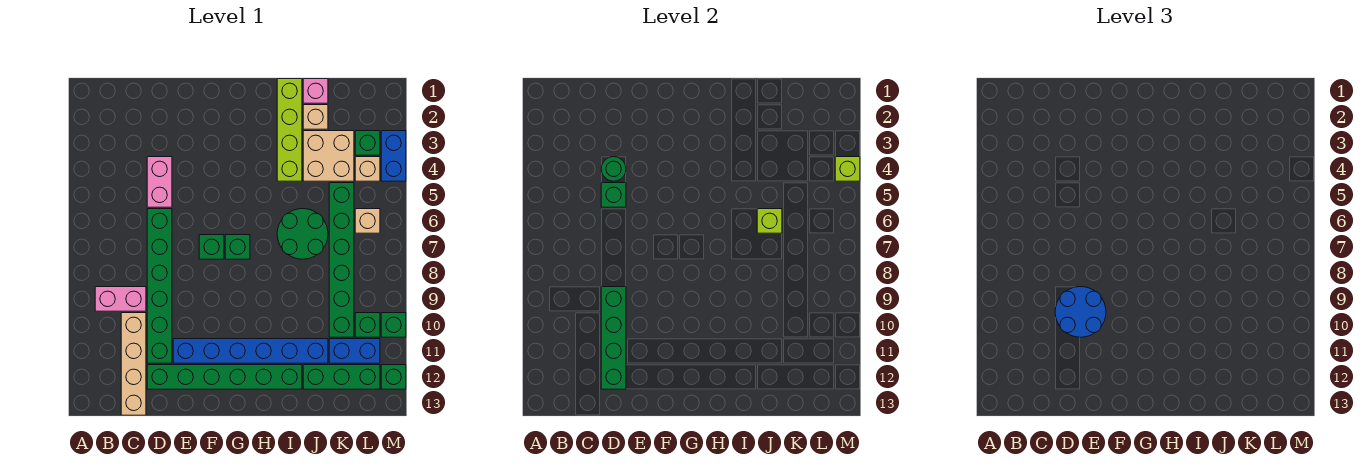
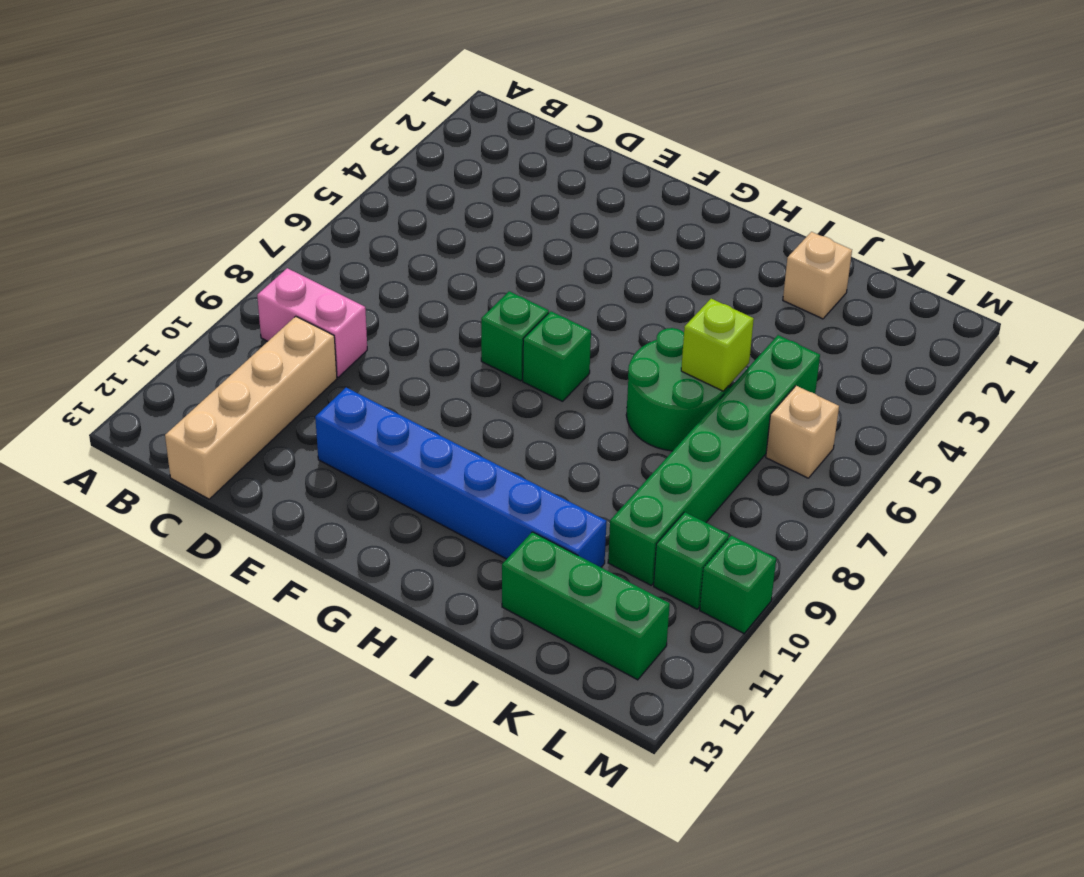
none -> pink brick D4:D5 level 1
none -> green brick D6:D11 level 1
none -> green brick D12:I12 level 1

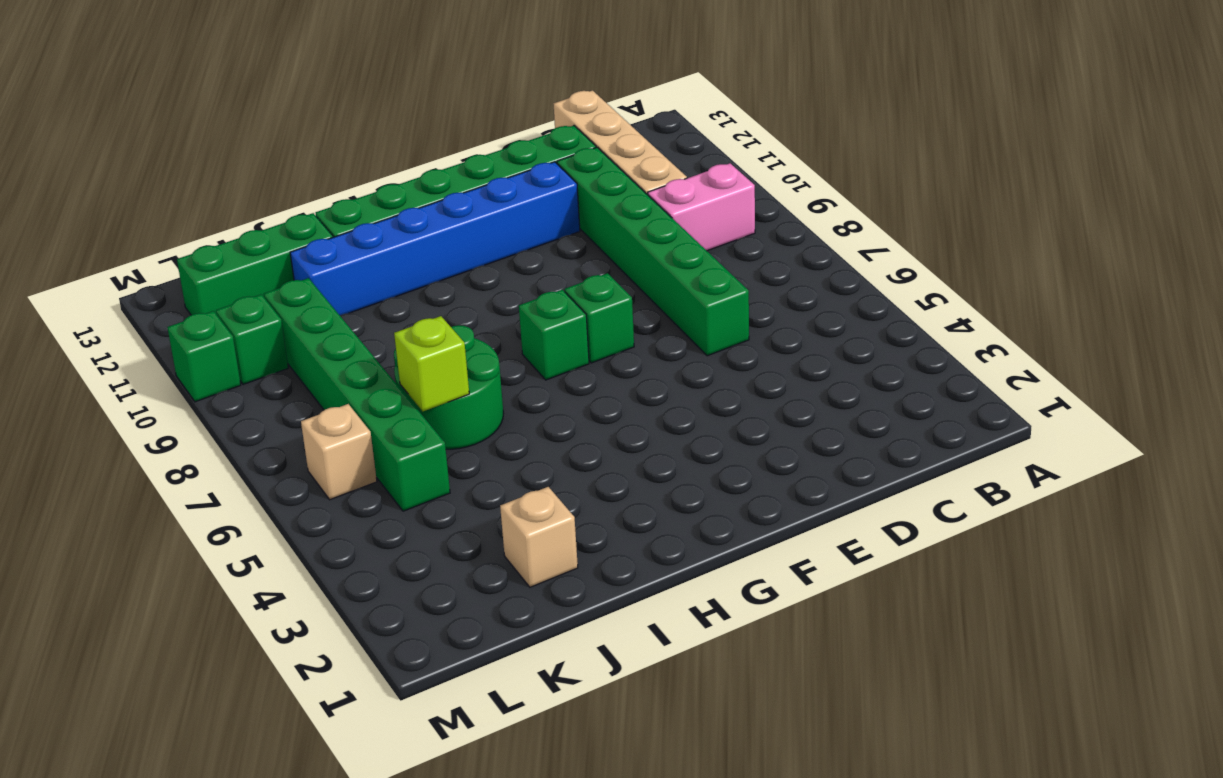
none -> pink brick D4:D5 level 1
none -> lime brick I1:I4 level 1
none -> pink brick J1 level 1

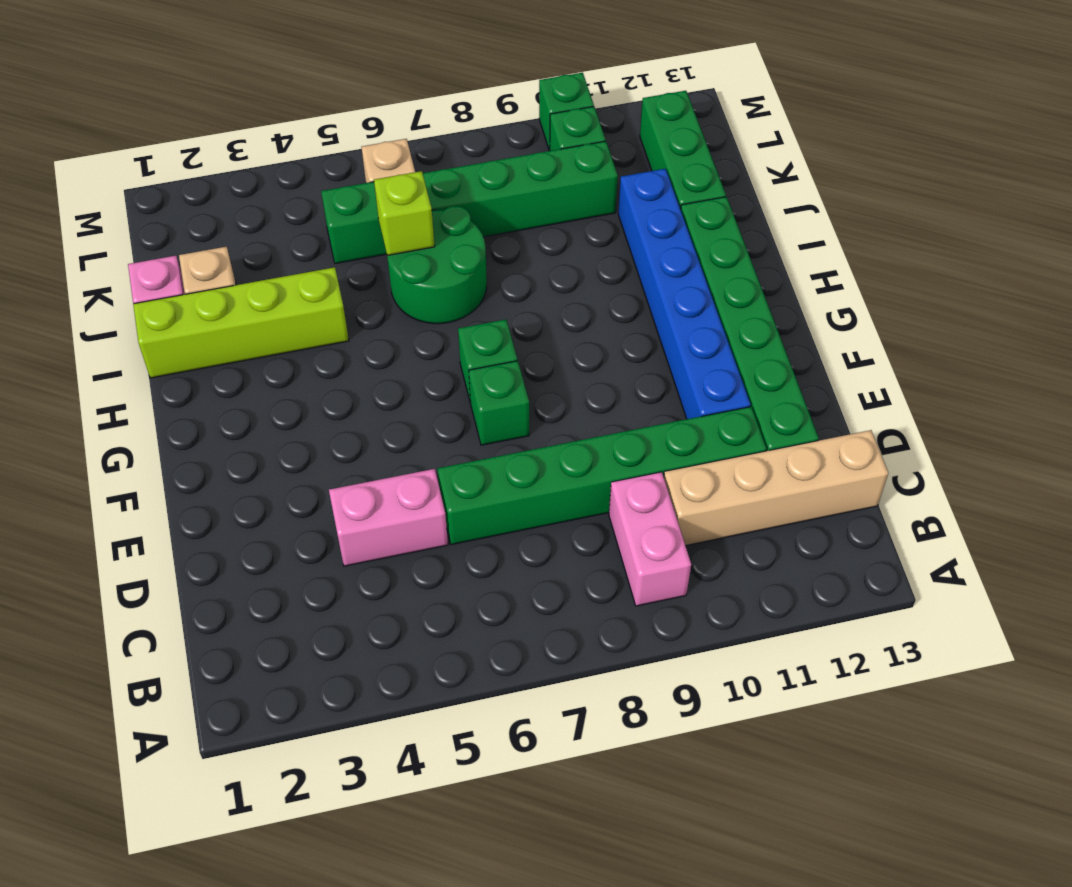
none -> tan brick J3:K4 level 1
none -> blue brick K11:L11 level 1
none -> green brick L3 level 1

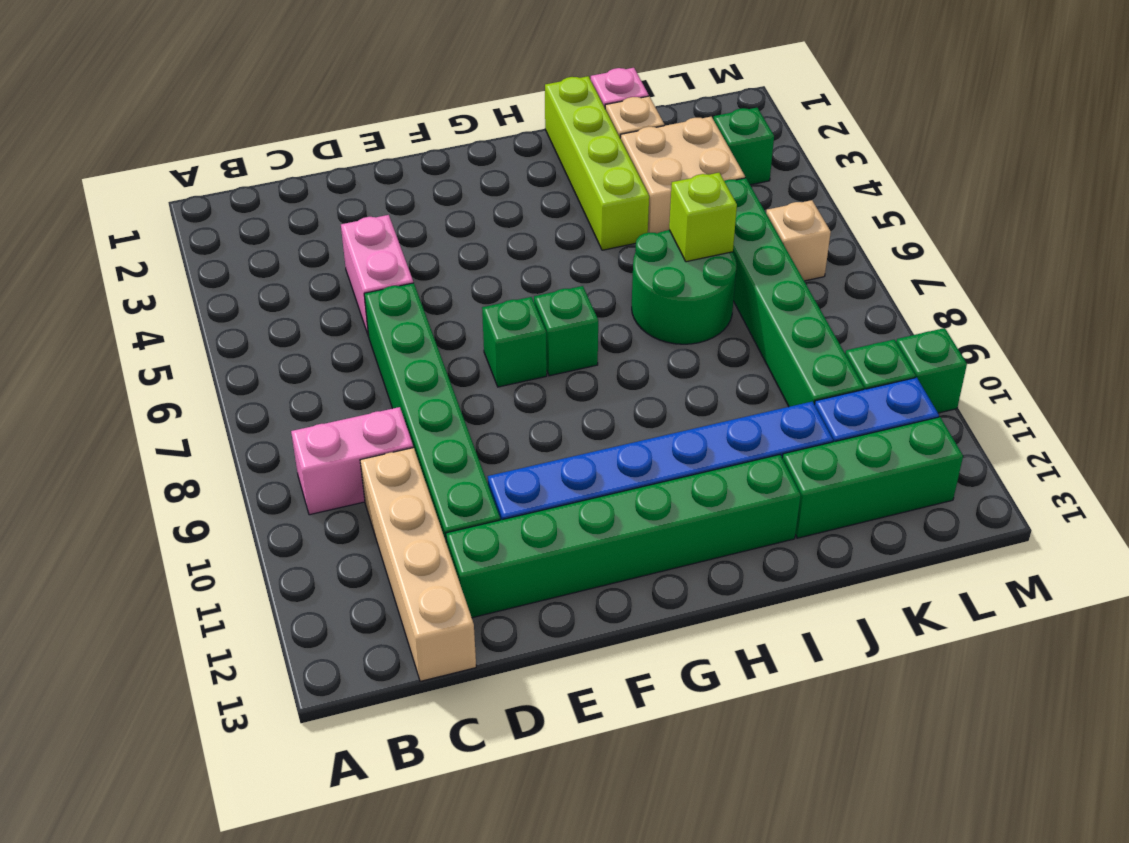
none -> tan brick L4 level 1
none -> blue brick M3:M4 level 1
none -> green brick M12 level 1

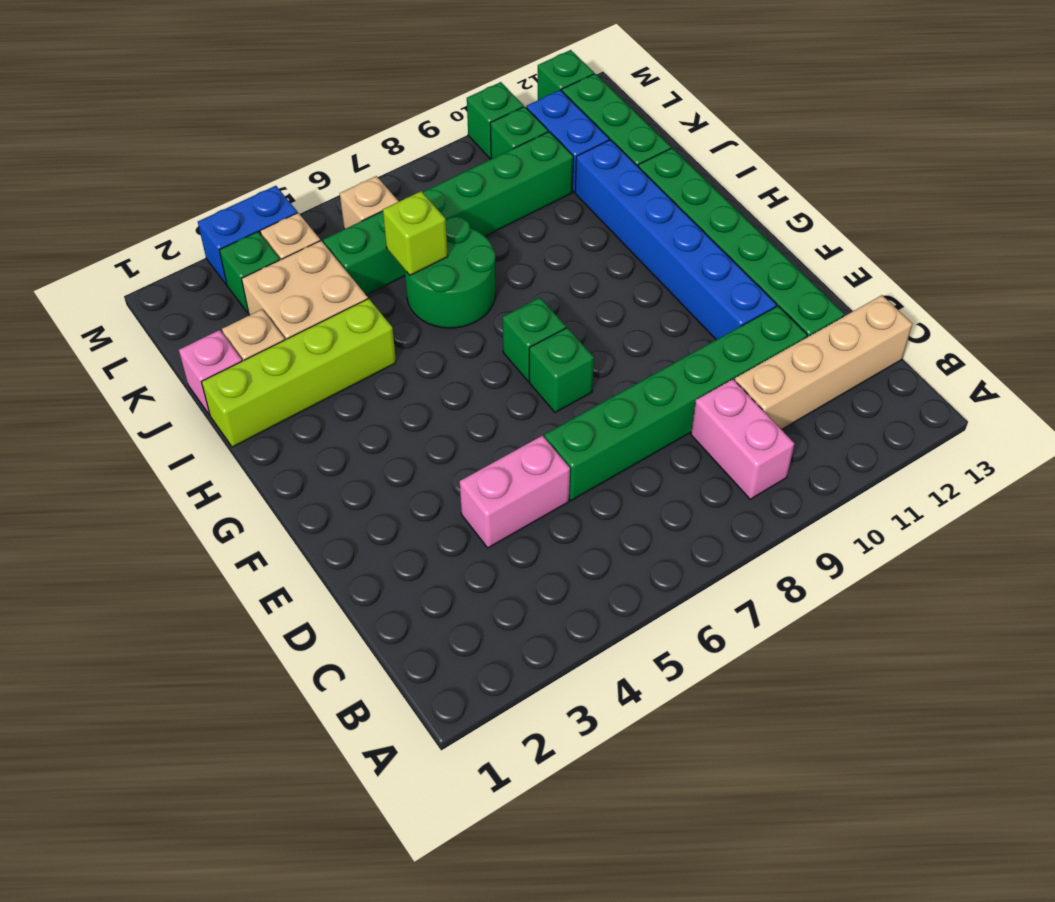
none -> green round brick D4 level 2
none -> green brick D5 level 2
none -> green brick D9:D12 level 2

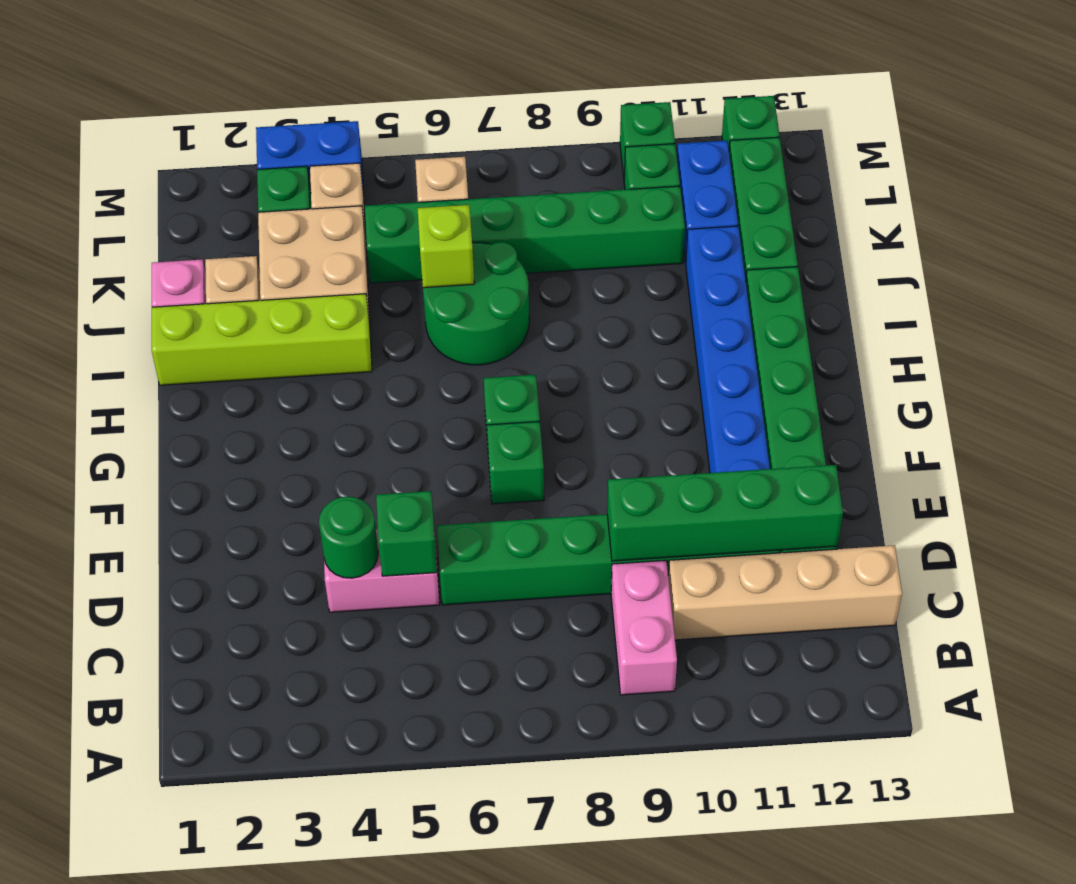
none -> lime brick M4 level 2
none -> blue round brick D9:E10 level 3

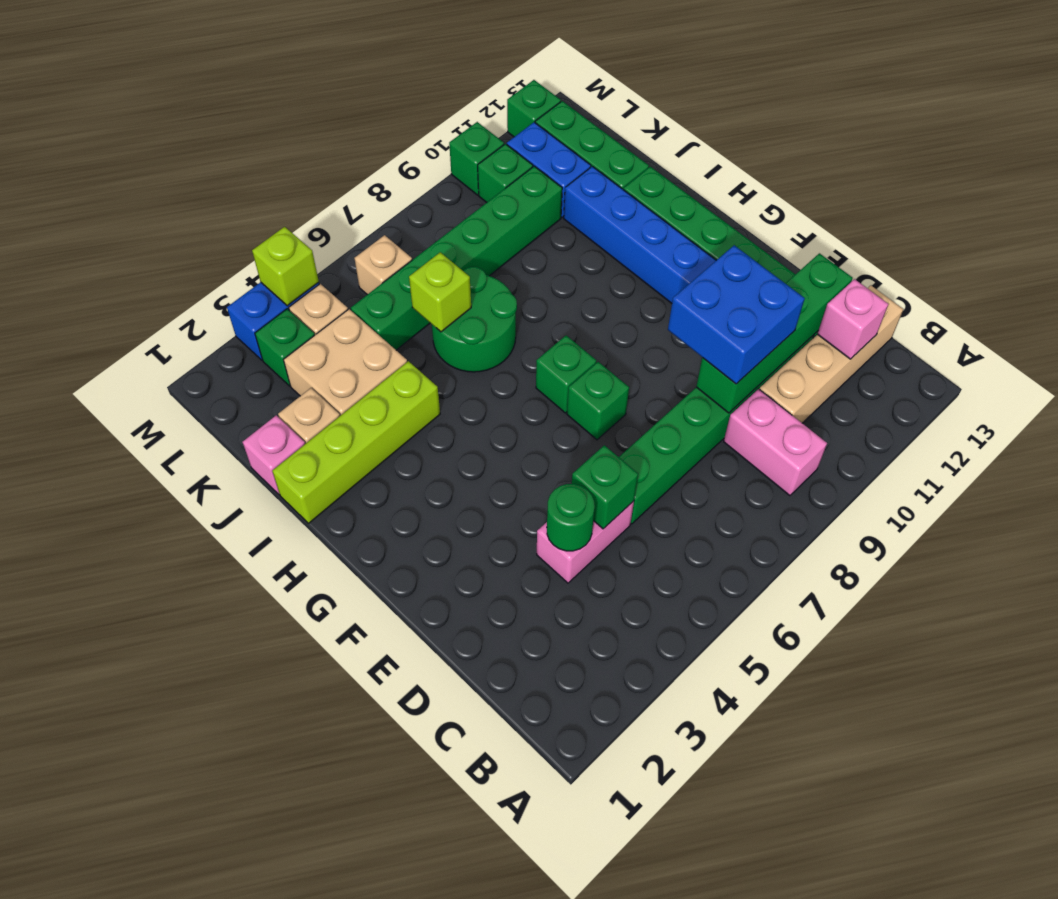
pink brick C12 level 2 -> none
blue brick D9:E10 level 3 -> blue round brick D9:E10 level 3

